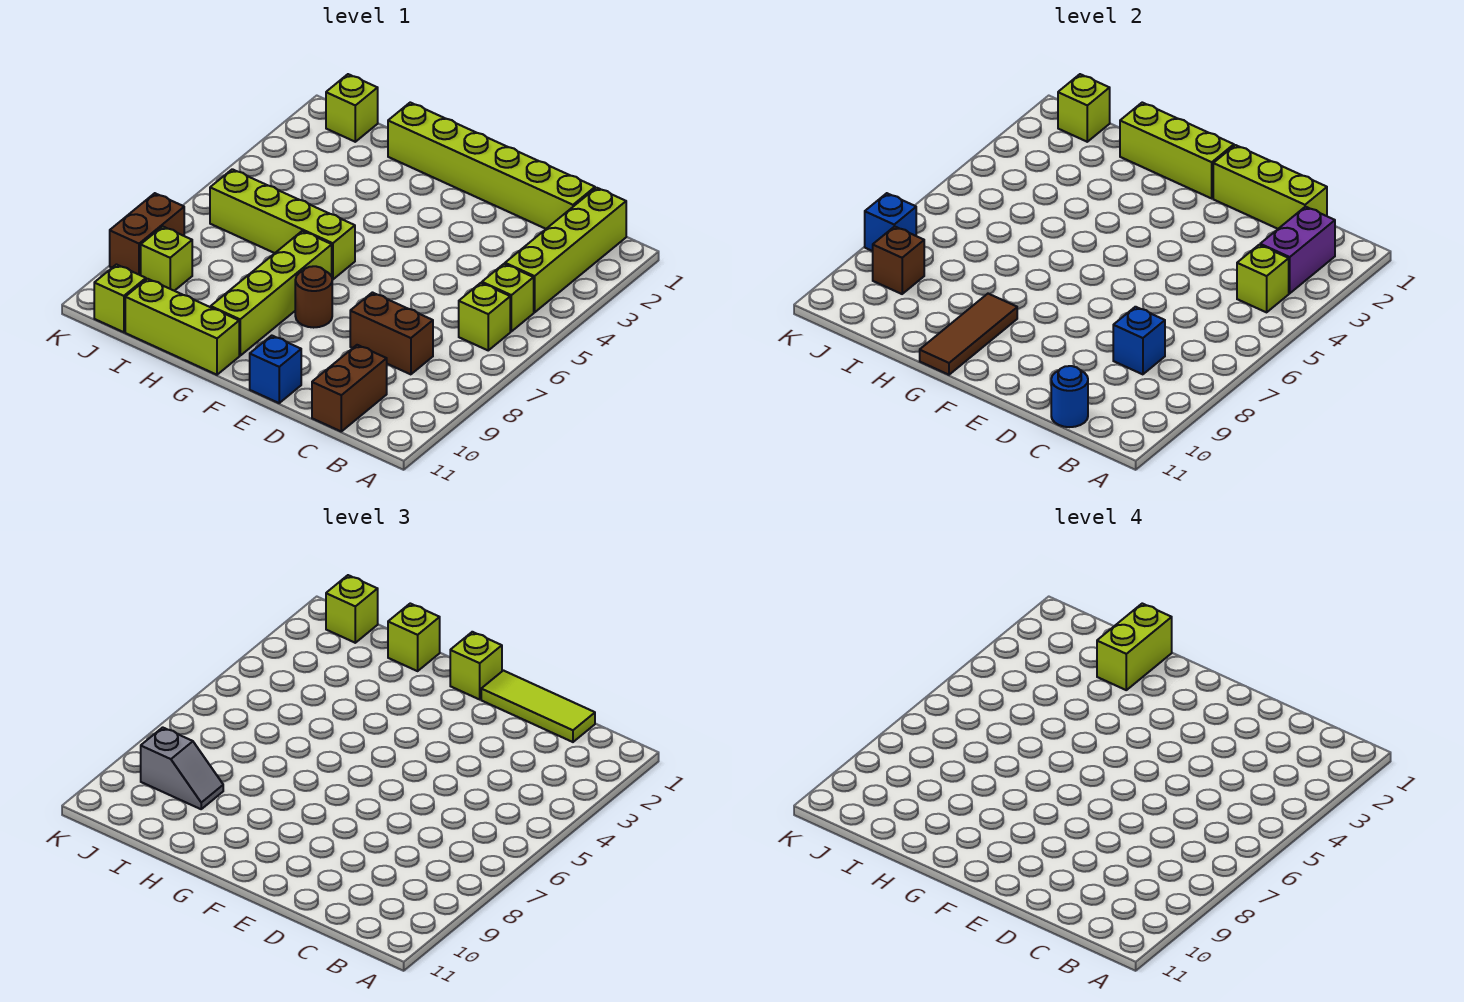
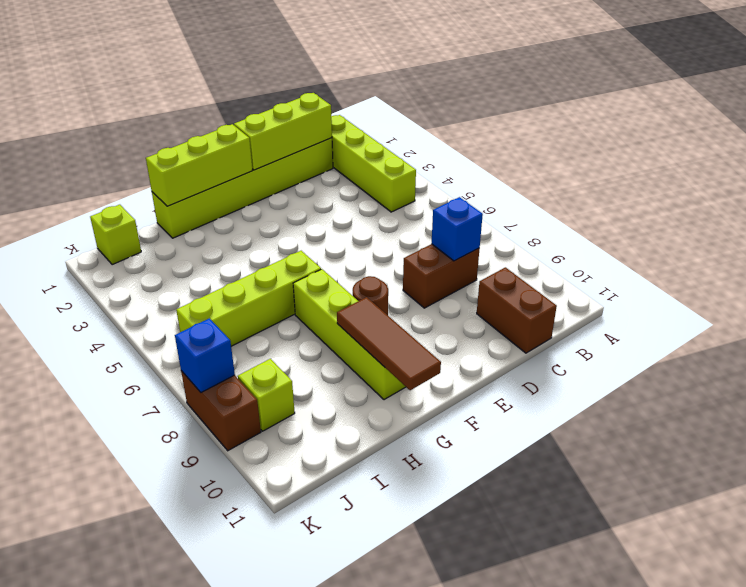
none -> lime brick B5 level 1
none -> lime brick B6 level 1
none -> blue brick E11 level 1
none -> lime brick G11:I11 level 1

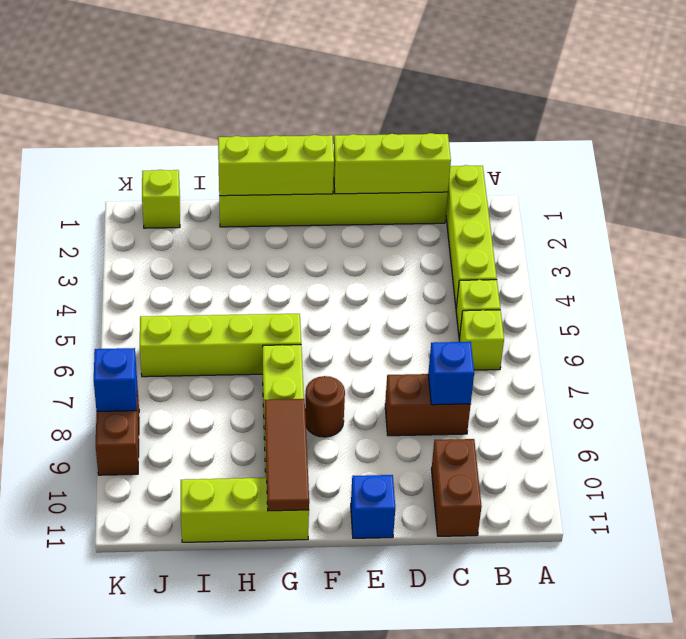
none -> lime brick J9 level 1
none -> lime brick J11 level 1
none -> purple brick B2:B3 level 2
none -> lime brick B4 level 2

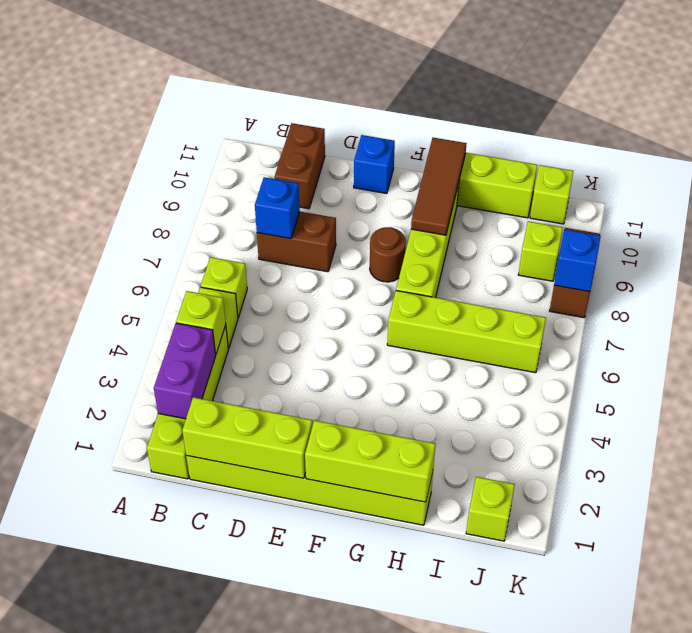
none -> blue round brick C11 level 2
none -> lime brick J1 level 2
none -> brown brick J9 level 2
none -> lime tile C1:E1 level 3

